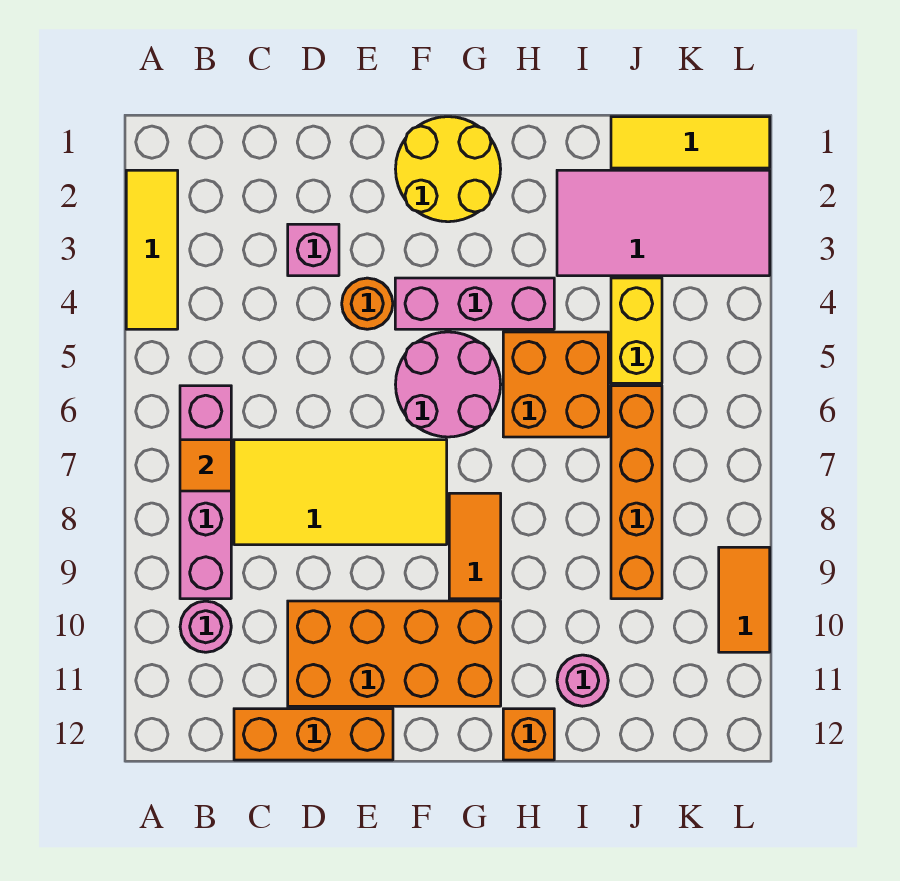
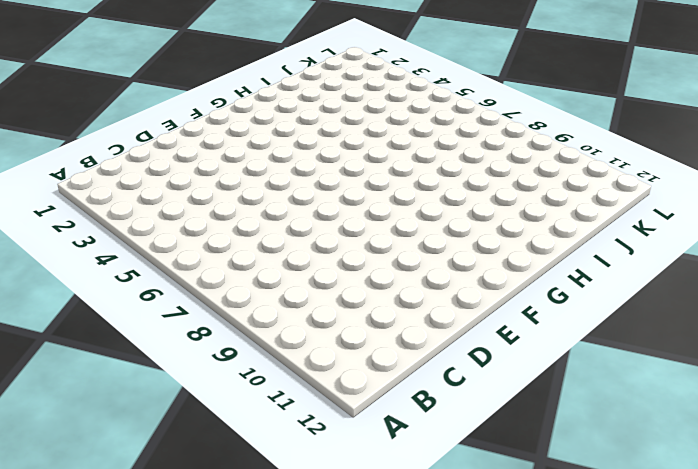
none -> yellow tile A2:A4 level 1
none -> pink brick B6:B9 level 1
none -> pink round brick B10 level 1

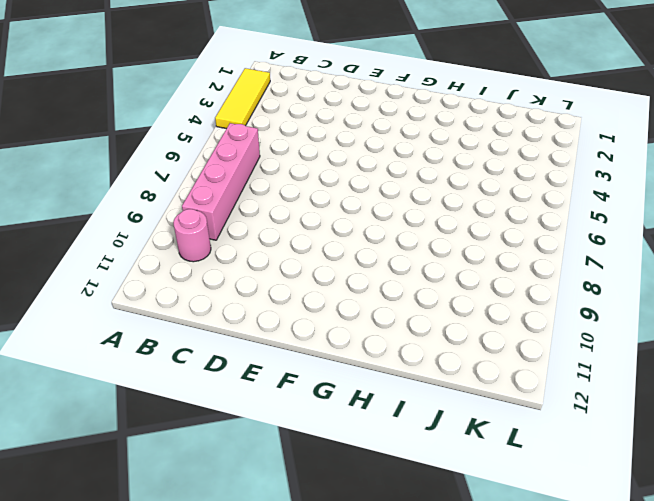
none -> yellow tile C7:F8 level 1
none -> orange brick C12:E12 level 1
none -> pink brick D3 level 1

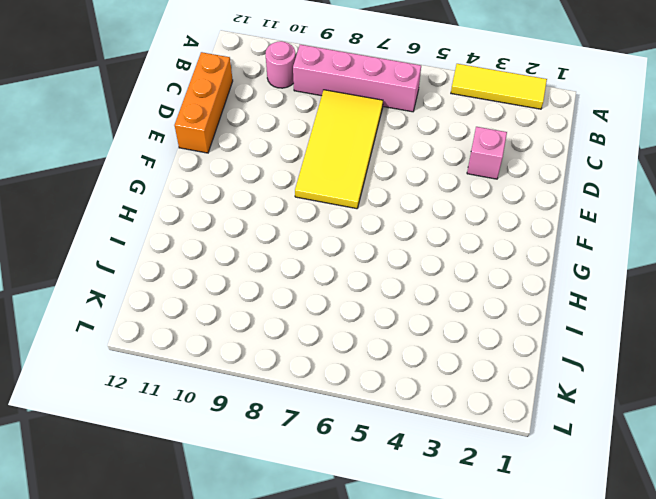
none -> orange brick D10:G11 level 1
none -> orange round brick E4 level 1
none -> yellow round brick F1:G2 level 1

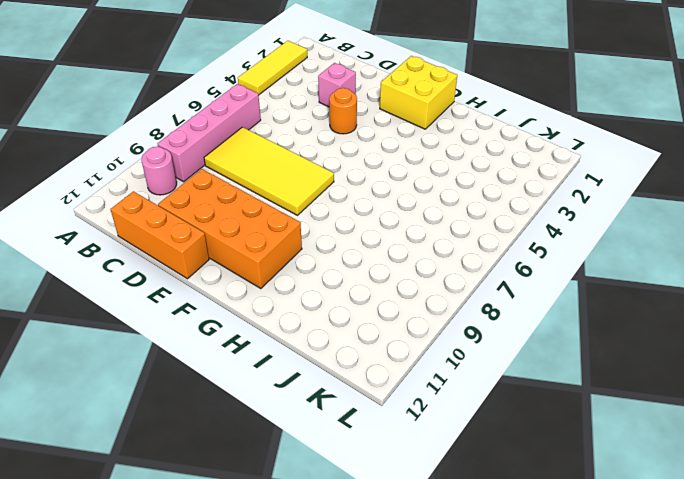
yellow brick F1:G2 level 1 -> yellow round brick F1:G2 level 1
none -> pink brick F4:H4 level 1
none -> pink round brick F5:G6 level 1
none -> orange tile G8:G9 level 1

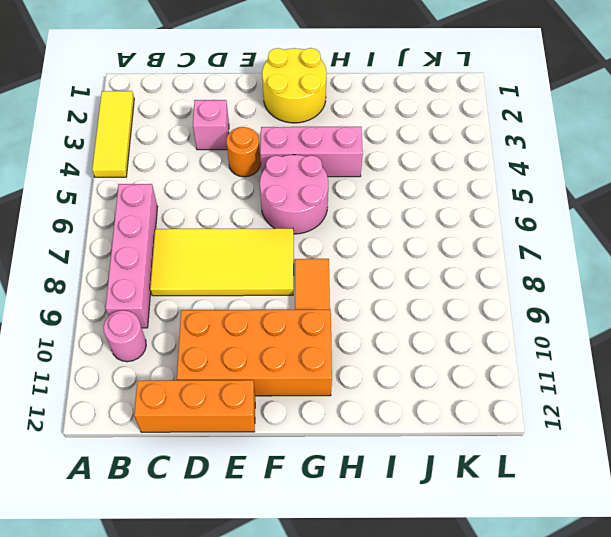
none -> orange brick H5:I6 level 1
none -> orange brick H12 level 1
none -> pink tile I2:L3 level 1

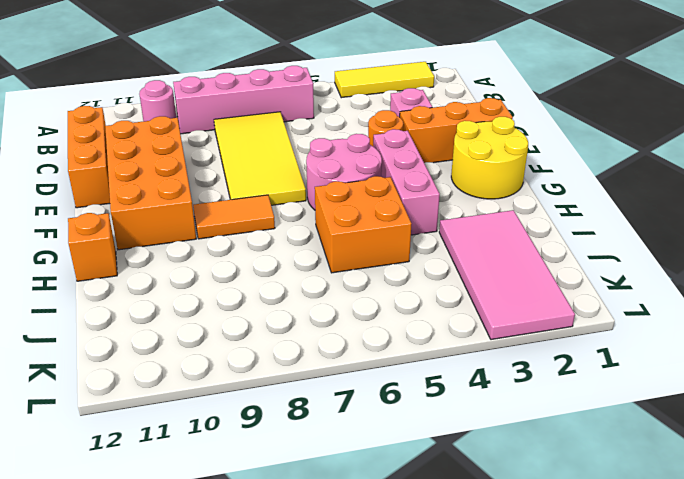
orange brick E1:E3 level 1 -> none
none -> pink round brick I11 level 1
none -> yellow tile J1:L1 level 1
none -> yellow brick J4:J5 level 1

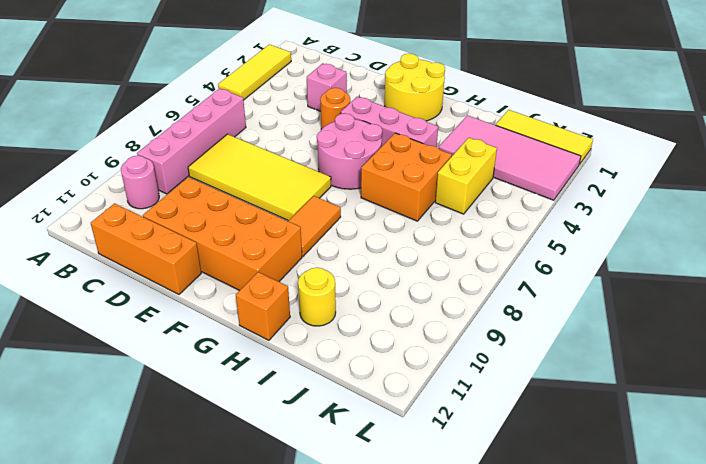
yellow round brick I11 level 1 -> pink round brick I11 level 1
none -> orange brick J6:J9 level 1
none -> orange tile L9:L10 level 1
none -> orange tile B7 level 2

